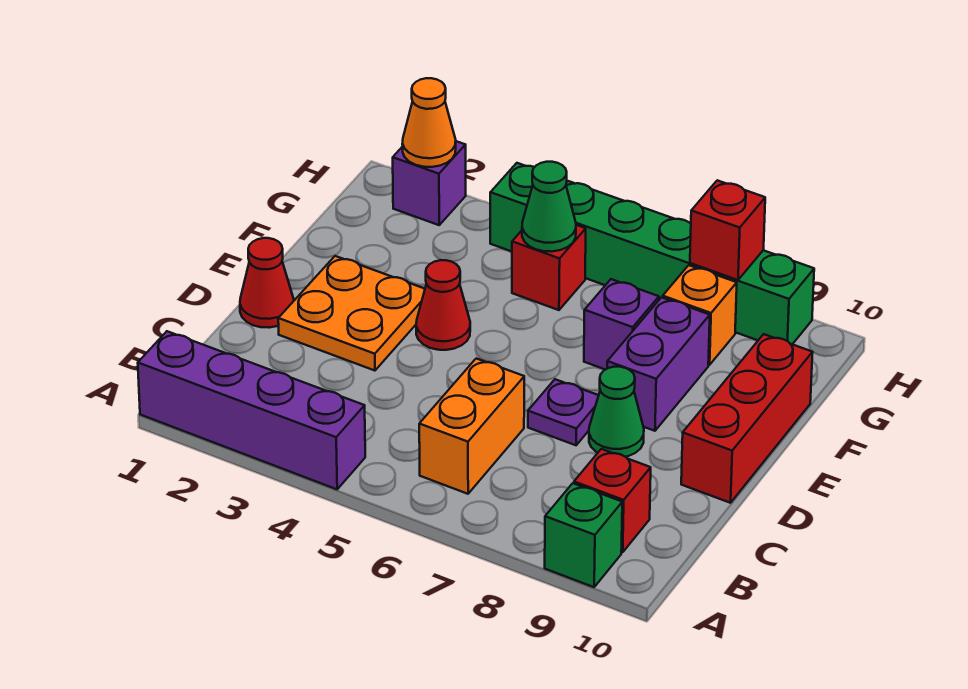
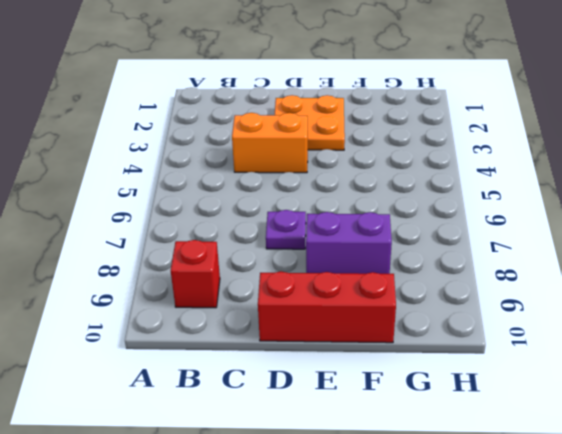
orange brick C4:D4 level 1 -> orange brick B6:C6 level 1
none -> purple brick A1:A4 level 1
none -> green brick A9 level 1
none -> red cone D1 level 1

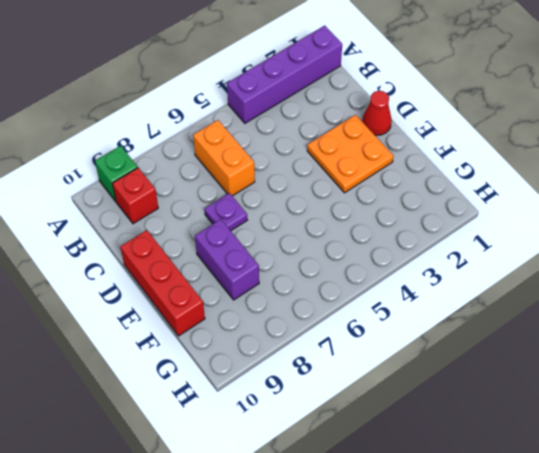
none -> green cone D8 level 1
none -> red cone E4 level 1
none -> purple brick F7 level 1

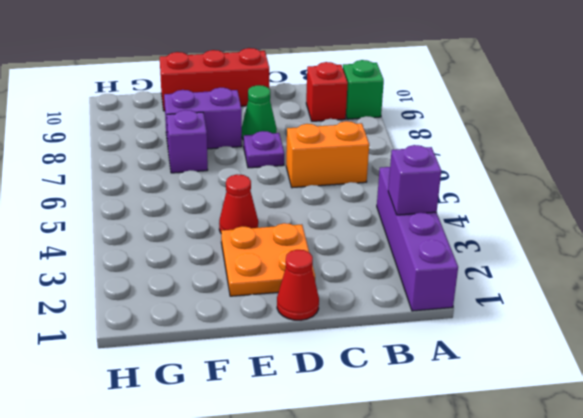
purple brick A3 level 2 -> purple brick H2 level 1
none -> red brick G5 level 1
none -> orange brick G8 level 1
none -> green brick H4:H9 level 1

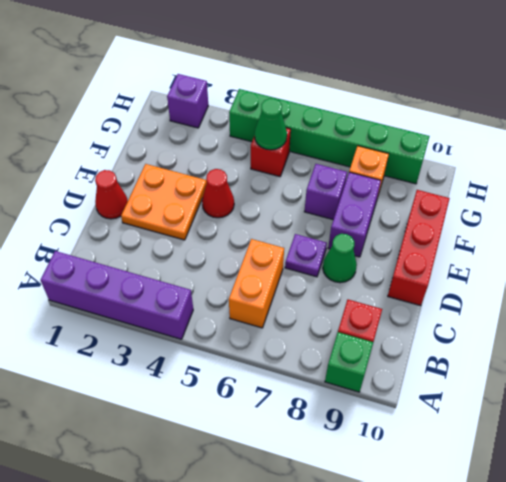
none -> orange cone H2 level 2
none -> red brick H8 level 2

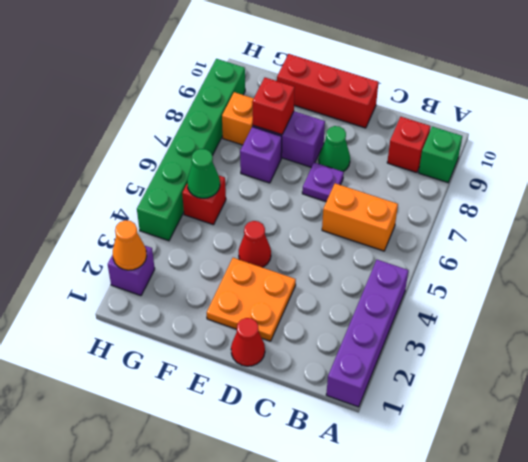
red brick F8 level 2 -> red brick H8 level 2

